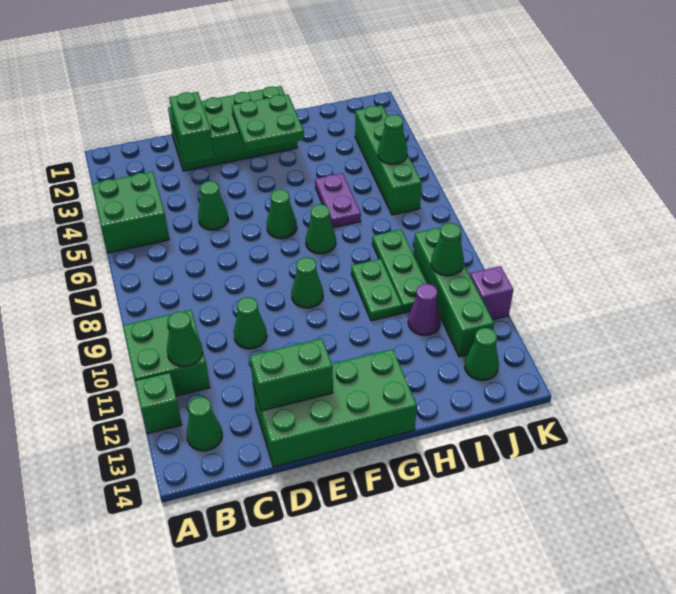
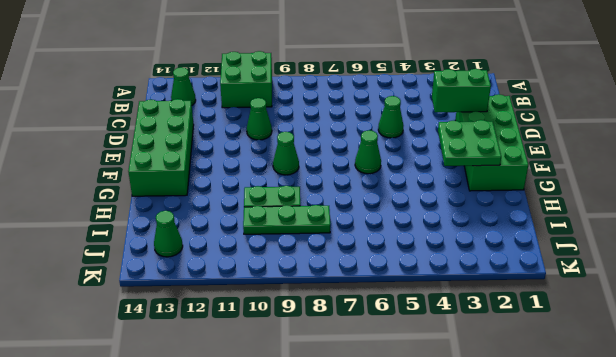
none -> green brick A4:B5 level 1
none -> green brick A12 level 1
none -> green cone G7 level 1

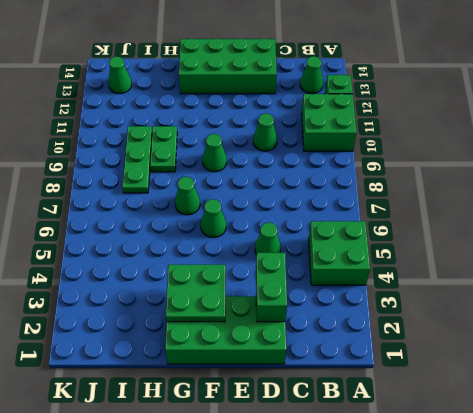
none -> purple plate H5:H6 level 1
none -> purple cone I11 level 1
none -> green brick J3:J6 level 1

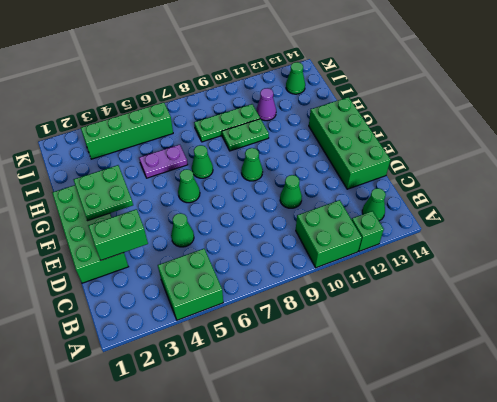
none -> green brick J9:J12 level 1
none -> purple brick K11 level 1
none -> green cone B11 level 2

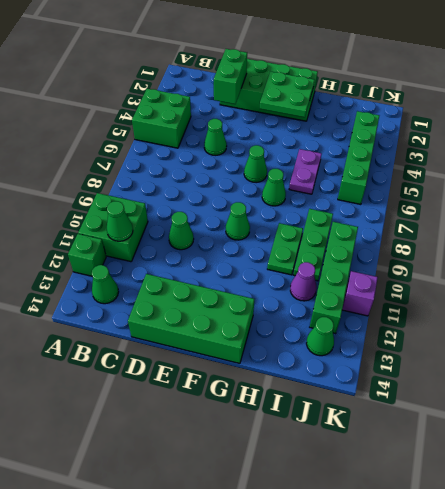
none -> green brick D13:E13 level 2
none -> green cone J5 level 2
none -> green cone J10 level 2

